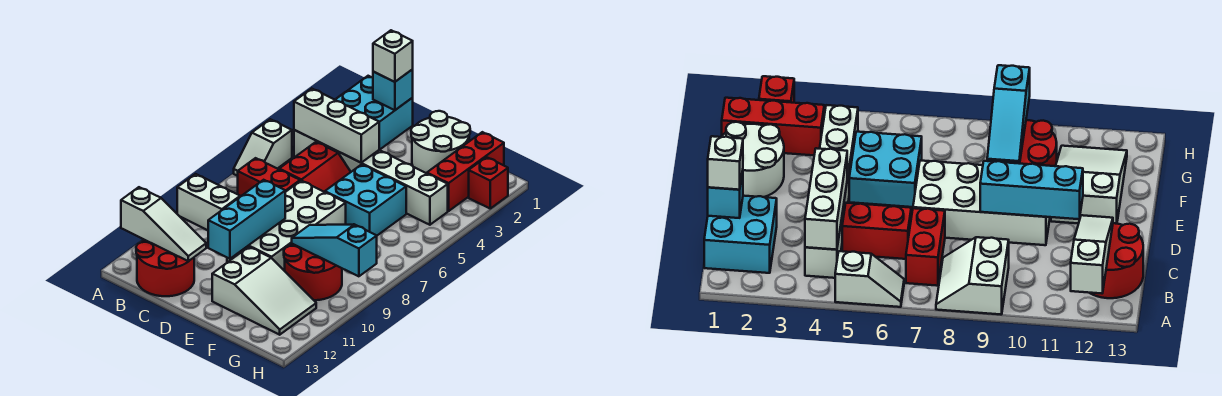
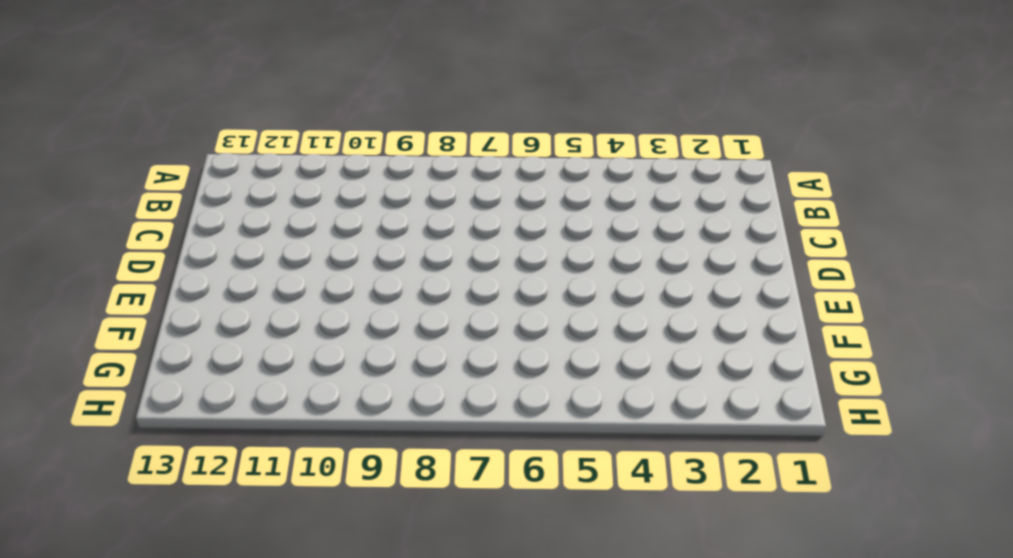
none -> white slope A5:A6 level 1 top 5
none -> white slope A8:B9 level 1 top 9
none -> cyan brick B1:C2 level 1

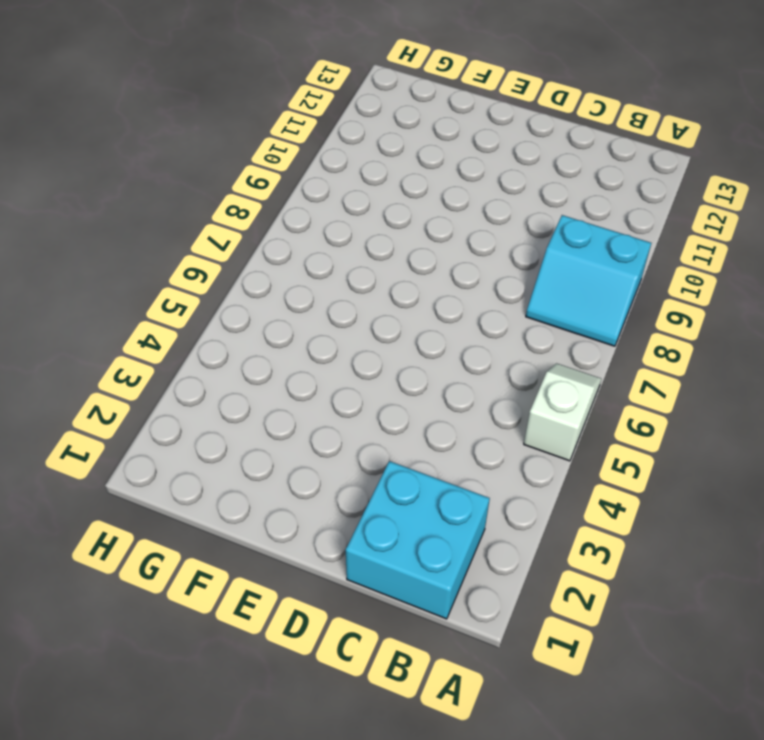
cyan slope A8:B9 level 1 top 9 -> white slope A8:B9 level 1 top 9
none -> white brick B4:G4 level 1
none -> red brick B7:C7 level 1
none -> red round brick B12:C13 level 1

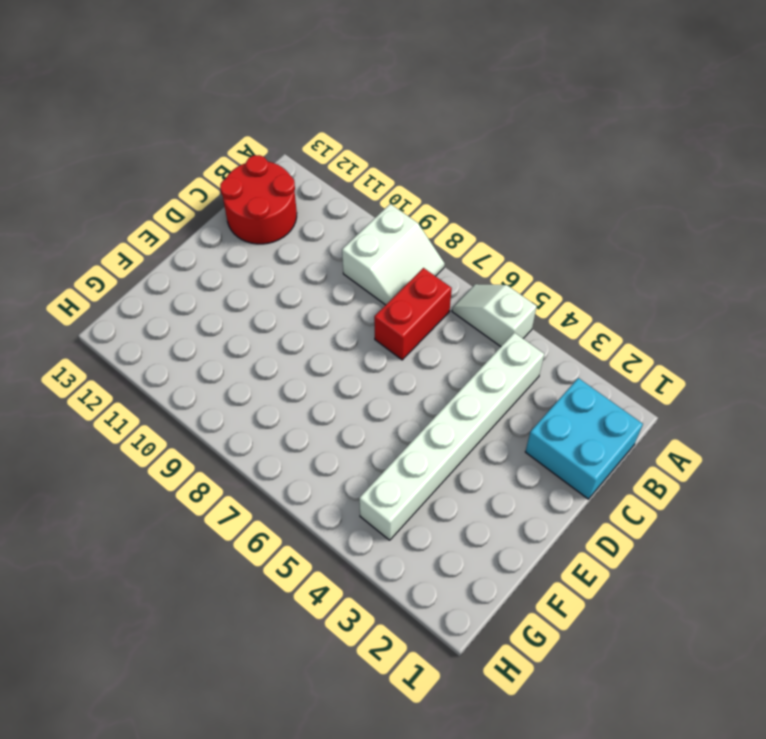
none -> red slope C5:D6 level 1 top C
none -> white brick D7:E10 level 1
none -> white round brick E1:F2 level 1

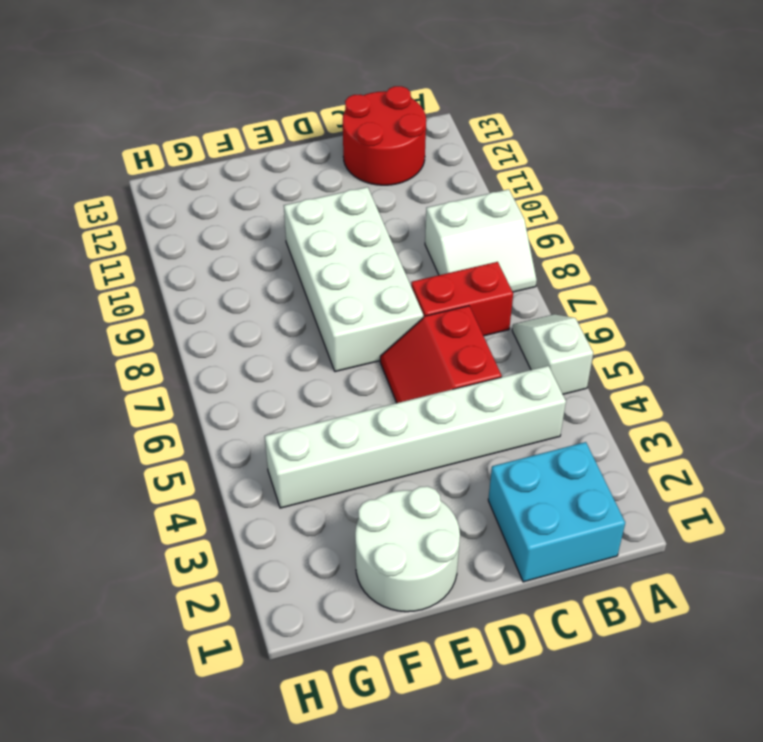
none -> cyan brick E5:F6 level 1
none -> white slope E11:G12 level 1 top E
none -> red round brick F9:G10 level 1

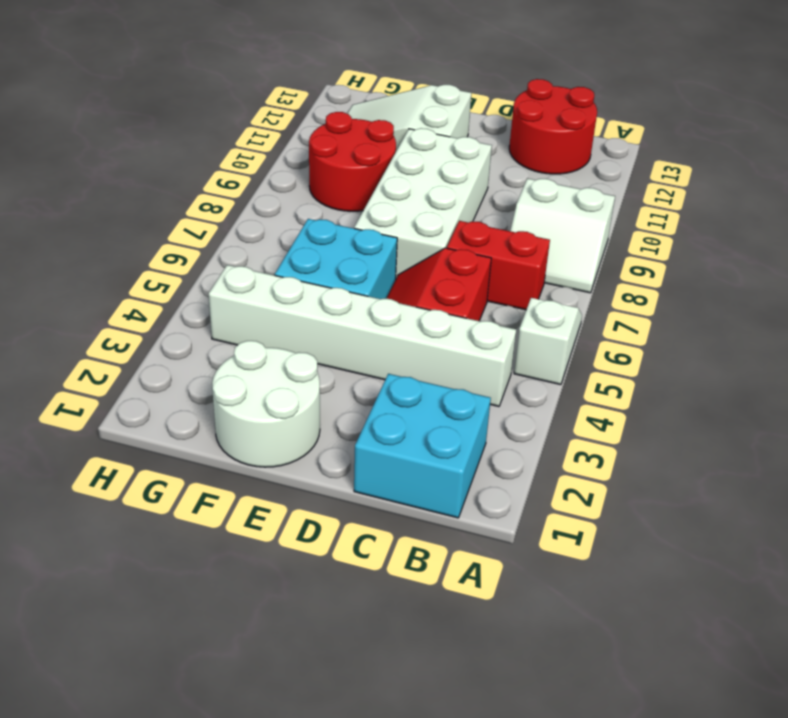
none -> red brick G1:G3 level 1
none -> red brick H2 level 1
none -> white slope A12:C12 level 2 top A

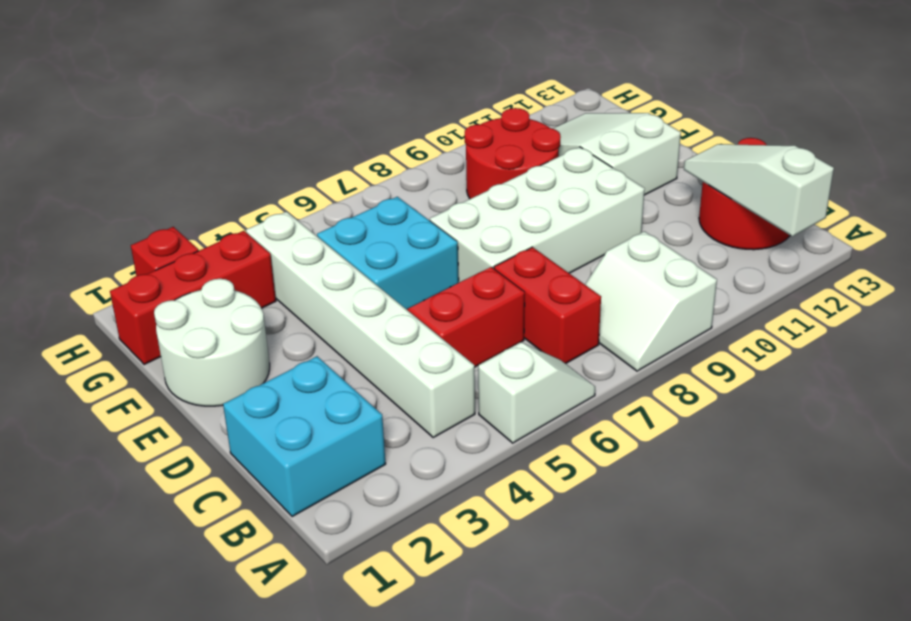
none -> white brick B4:D4 level 2
none -> cyan brick C1 level 2
none -> cyan brick D9:D11 level 2

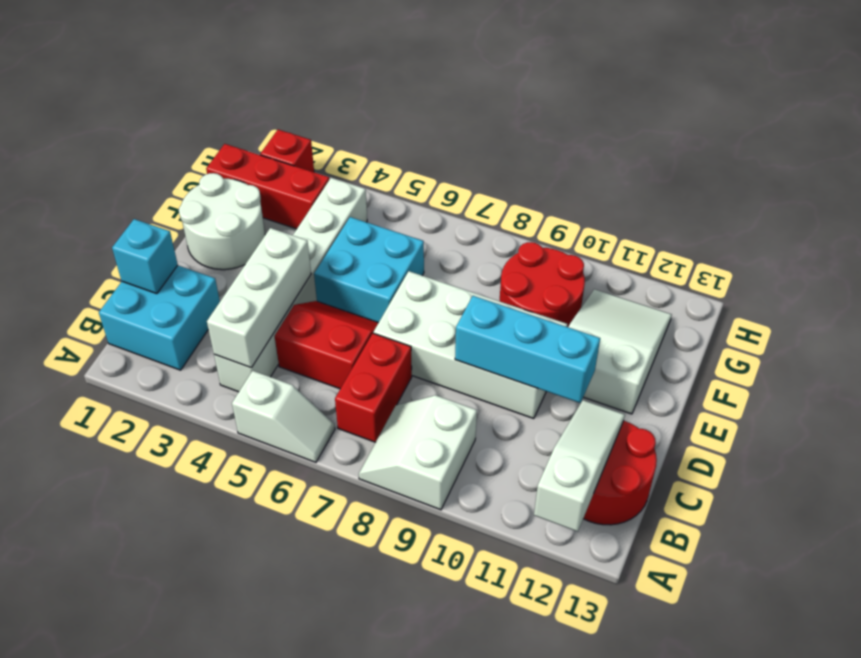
none -> cyan slope F9:H9 level 2 top H
none -> white brick C1 level 3

